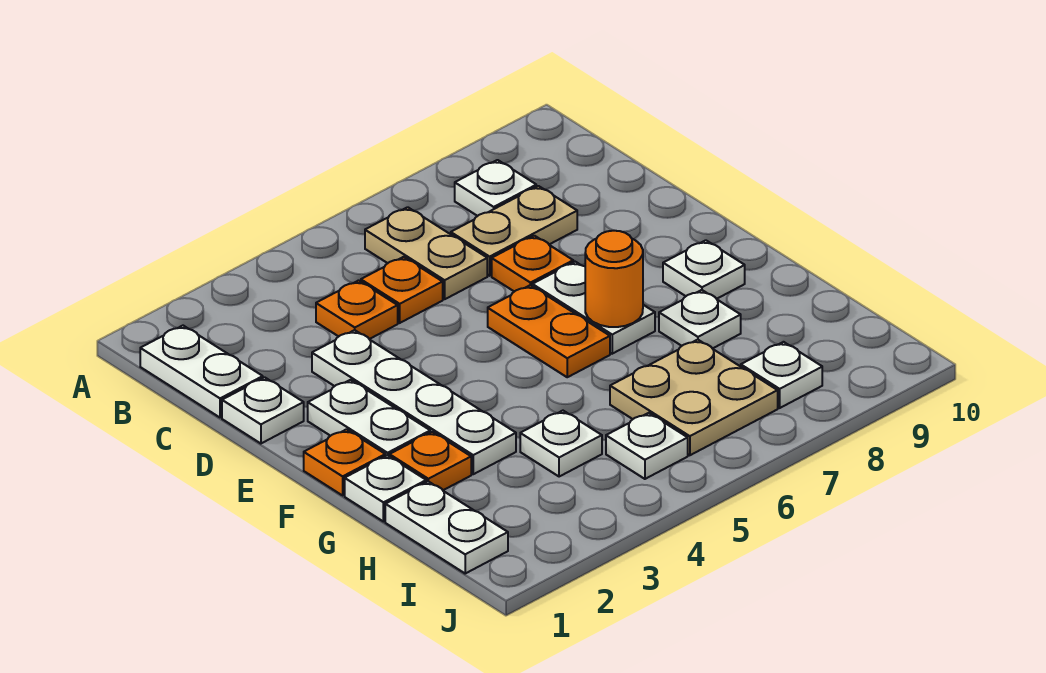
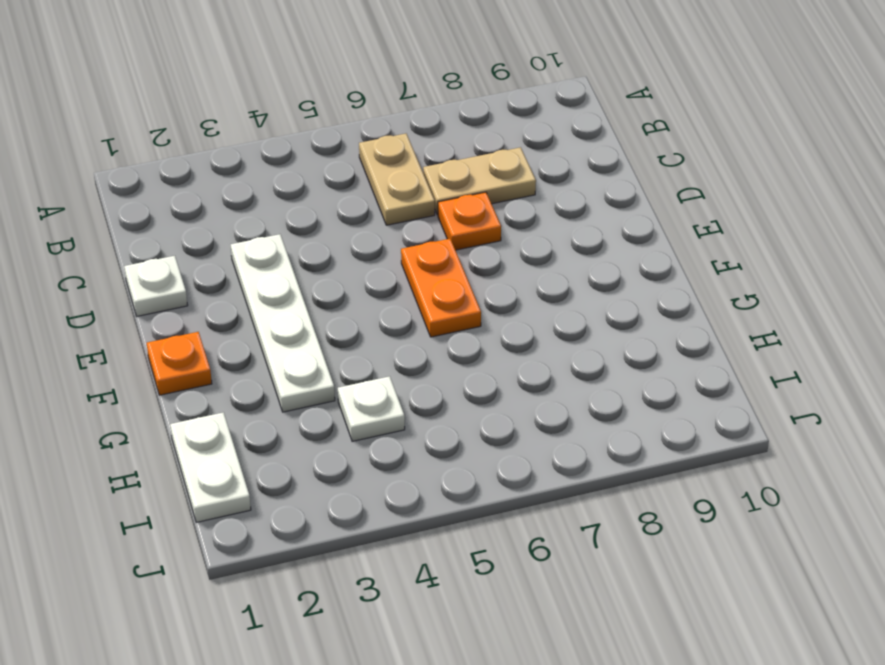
none -> white plate B1:C1 level 1
none -> white plate B8 level 1
none -> orange plate C4 level 1

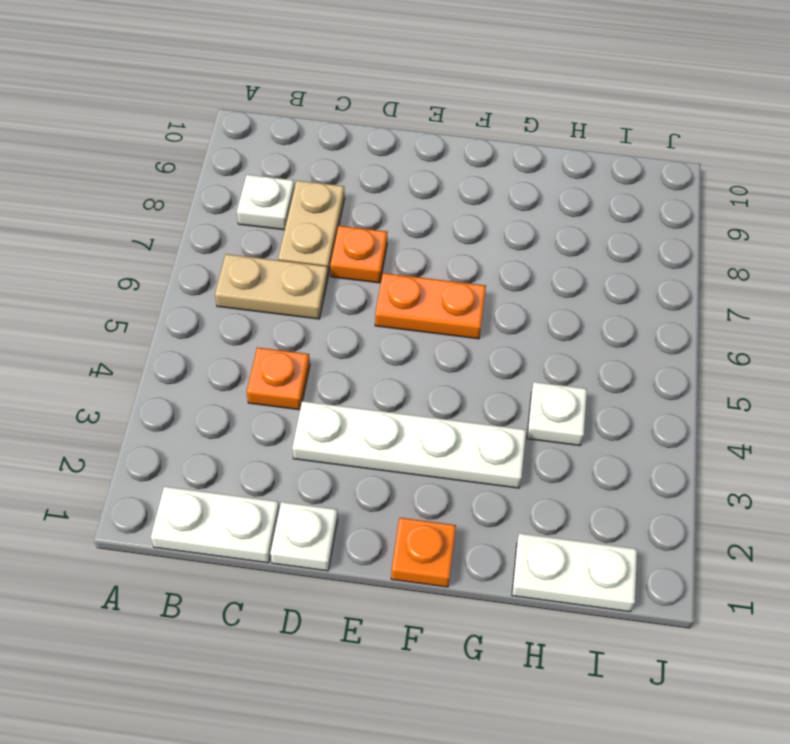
none -> orange plate C5 level 1
none -> white plate E2:F2 level 1
none -> white plate E7:F7 level 1

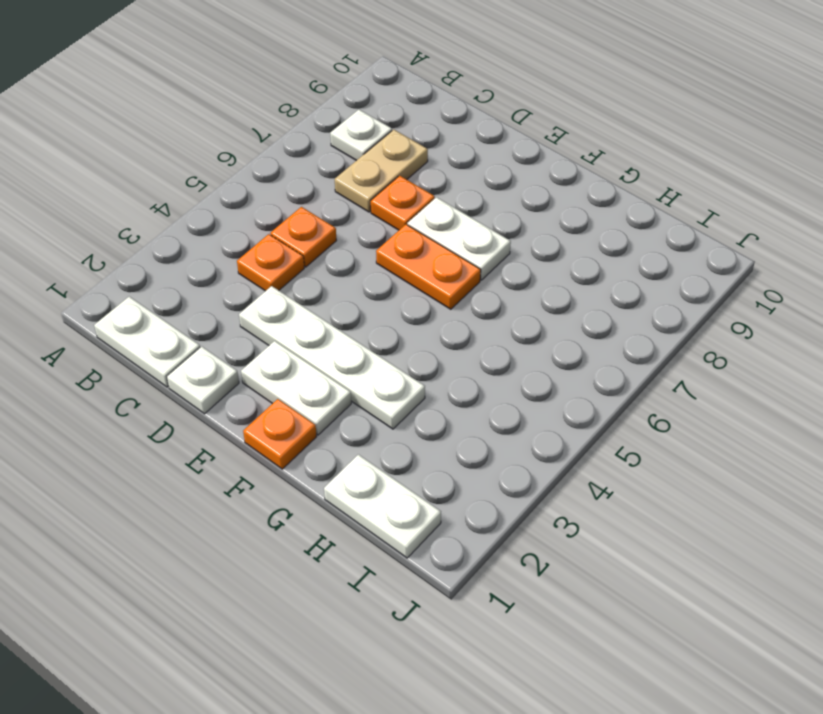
none -> tan plate B6:C6 level 1
none -> white plate F9 level 1
none -> white plate G1 level 1

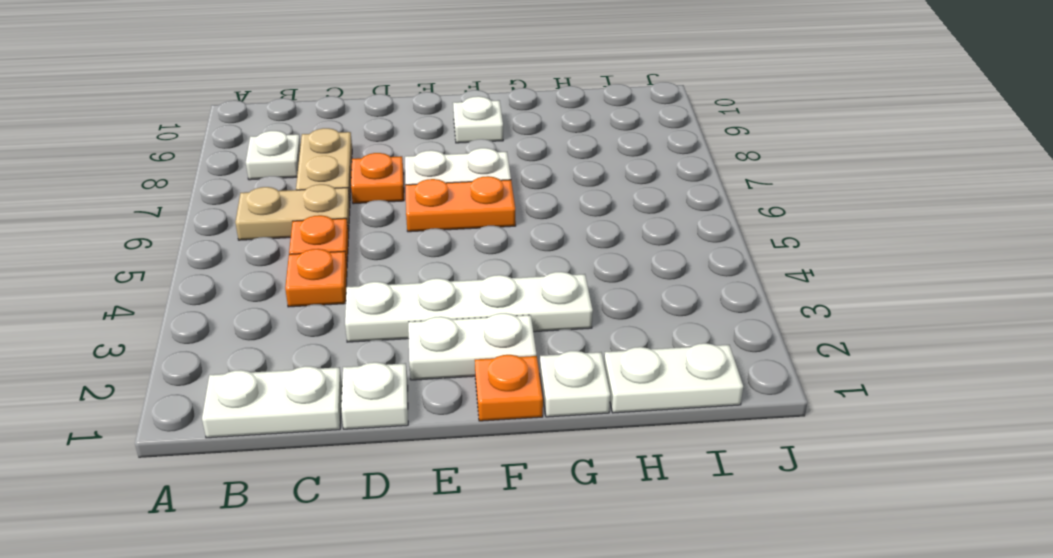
none -> orange plate G2 level 1
none -> white plate G8 level 1
none -> white plate H4 level 1

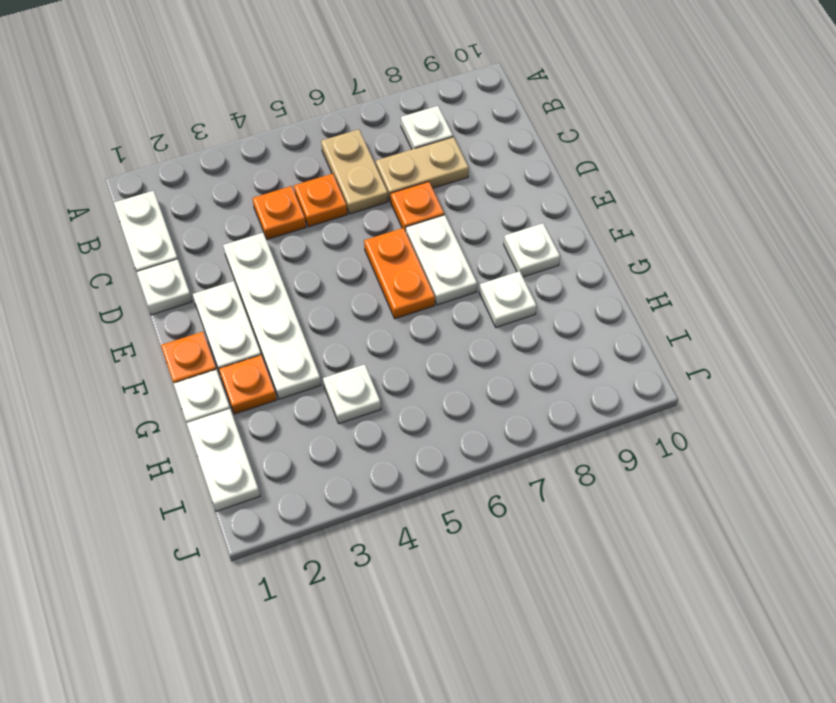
none -> tan plate H6:I7 level 1
none -> white plate I5 level 1
none -> white plate I8 level 1

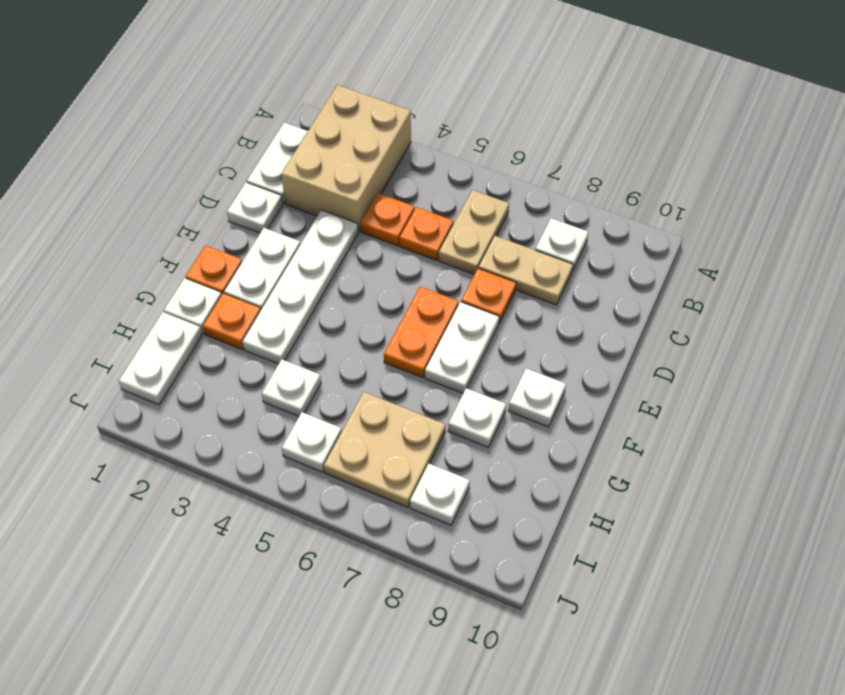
tan brick A2:C3 level 1 -> none
none -> orange round brick F7 level 2

